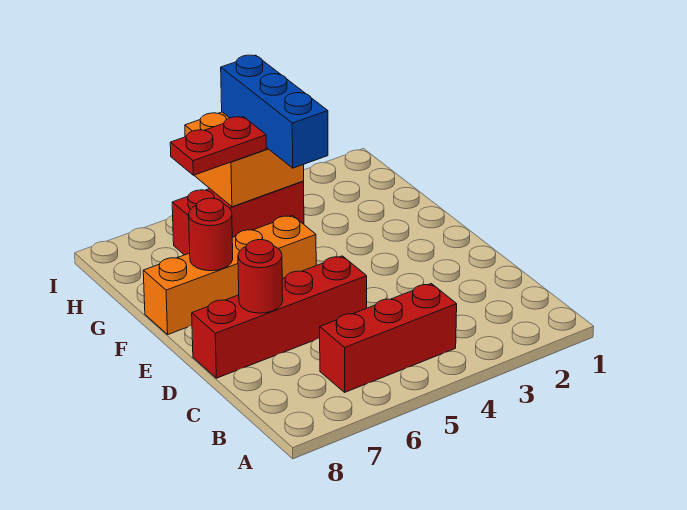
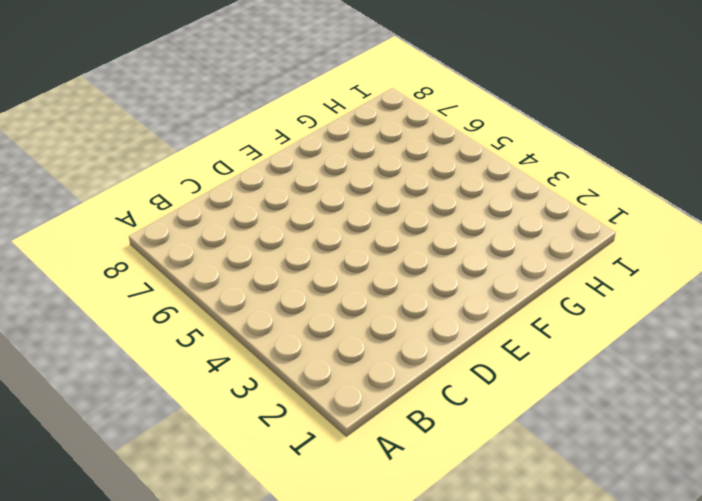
none -> red brick B4:B6 level 1
none -> red brick D5:D8 level 1

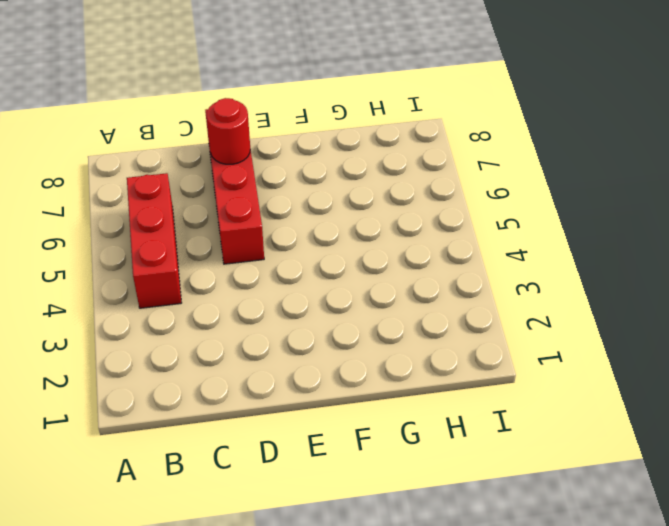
none -> orange brick F5:F8 level 1
none -> red brick H4:H6 level 1

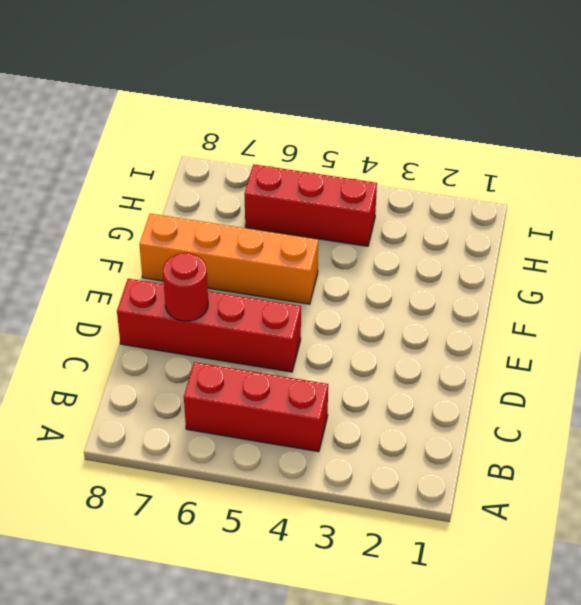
none -> red round brick F7 level 2
none -> orange brick H4:I5 level 2

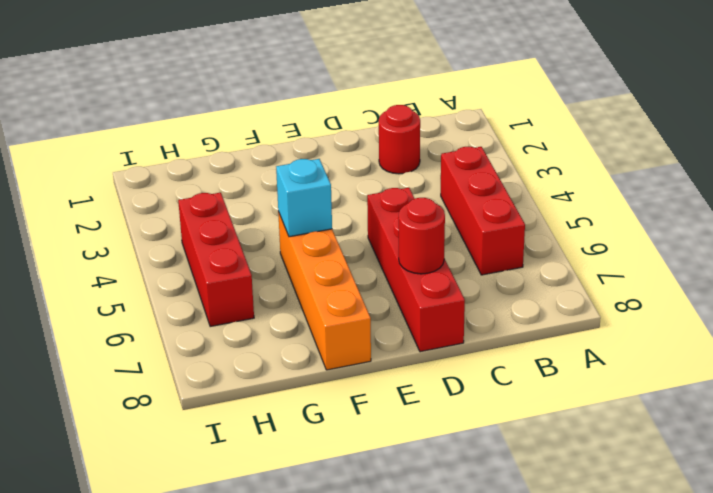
red round brick C2 level 1 -> red round brick F7 level 2
cyan brick F5 level 2 -> none
none -> orange brick H4:I5 level 2
none -> blue brick G4:I4 level 3

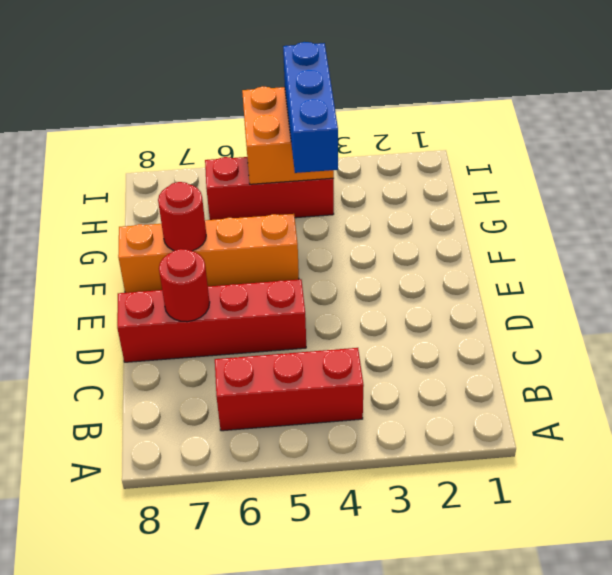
none -> red plate H5:H6 level 3

